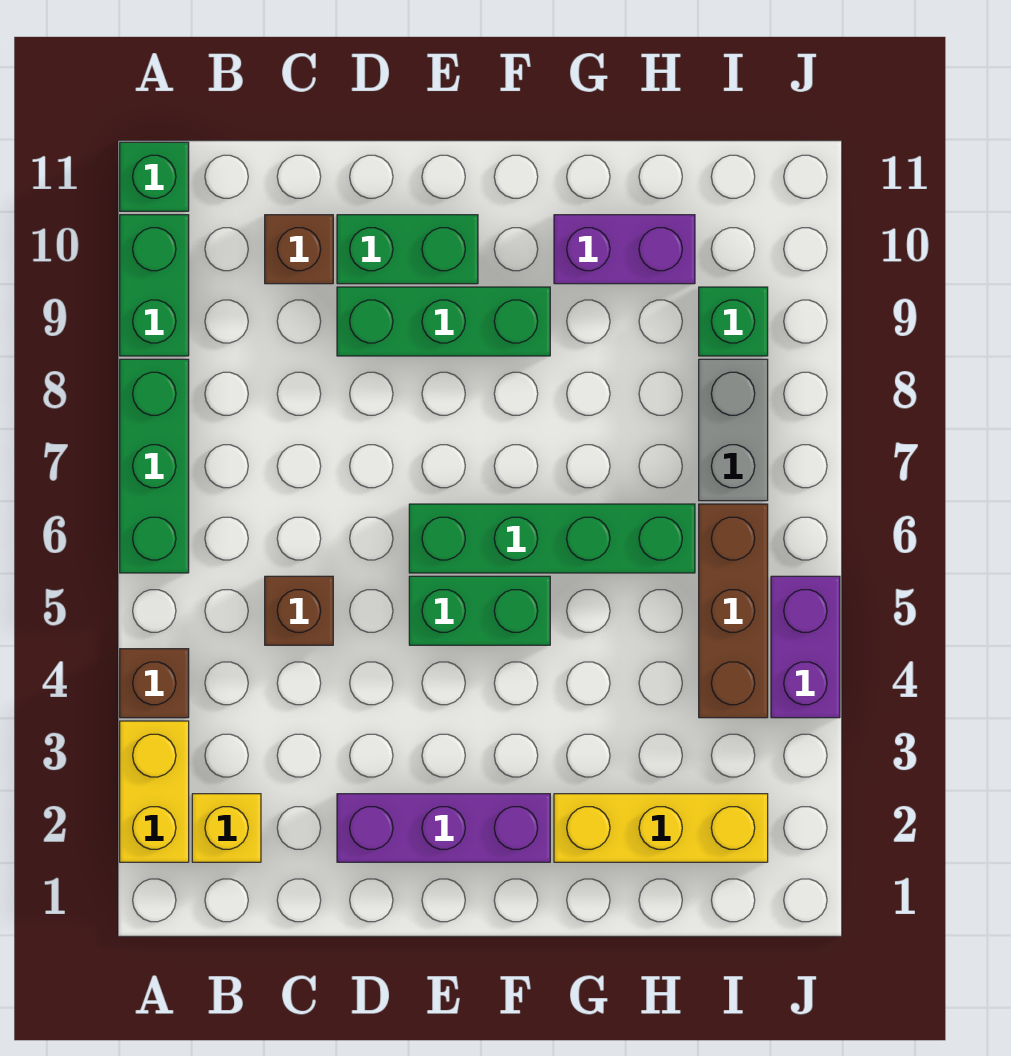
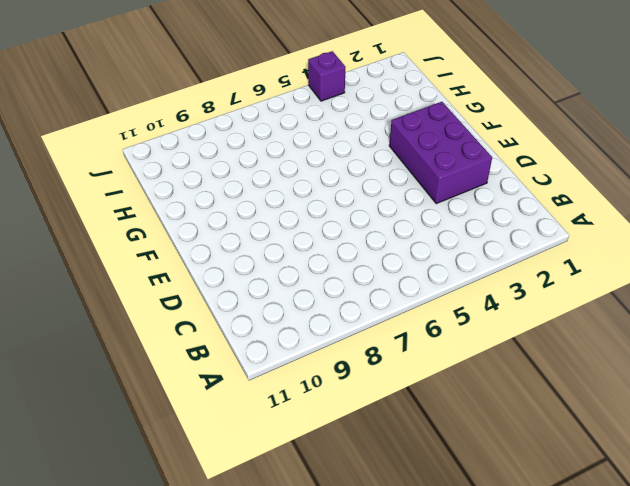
purple brick D2:F3 level 1 -> purple brick D2:F2 level 1
purple brick J4 level 1 -> purple brick J4:J5 level 1
none -> yellow brick A2:A3 level 1
none -> brown brick A4 level 1
none -> green brick A6:A8 level 1

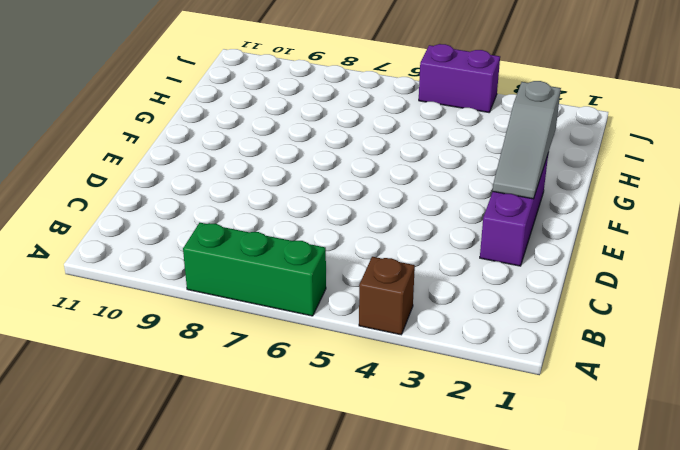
grey slope E2:G2 level 2 top G -> none
none -> yellow brick A2:A3 level 1
none -> green brick A9:A10 level 1
none -> green brick A11 level 1

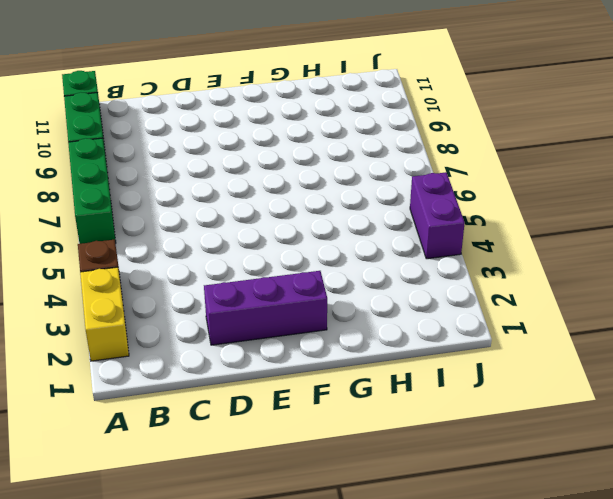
none -> yellow brick B2 level 1
none -> brown brick C5 level 1
none -> brown brick C10 level 1

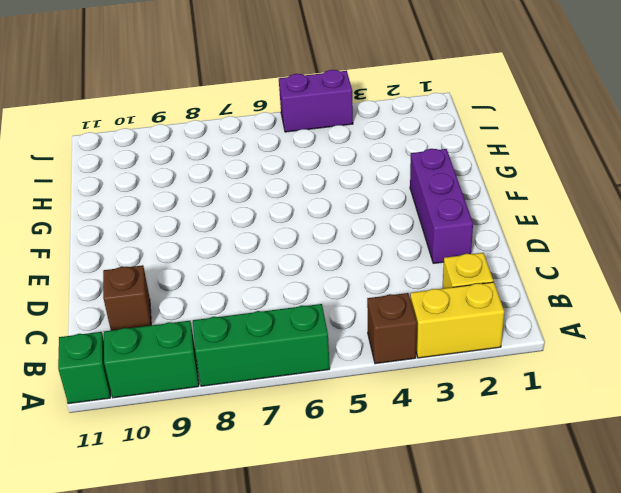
none -> brown brick C5 level 1
none -> green brick D9:F9 level 1
none -> green brick D10:E10 level 1

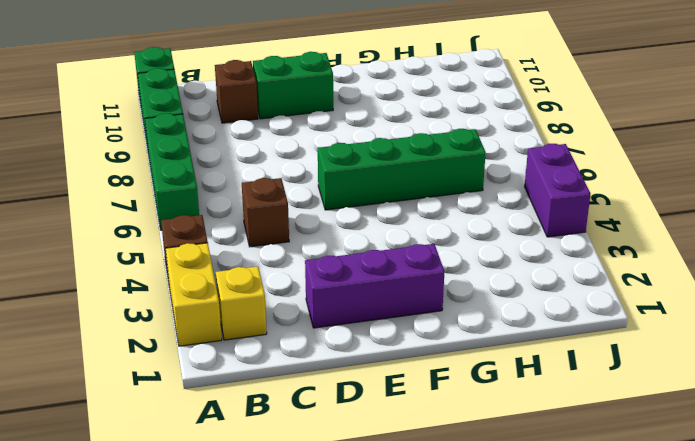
none -> green brick D9:F9 level 1
none -> green brick E5:F5 level 1
none -> yellow brick G2:I2 level 1

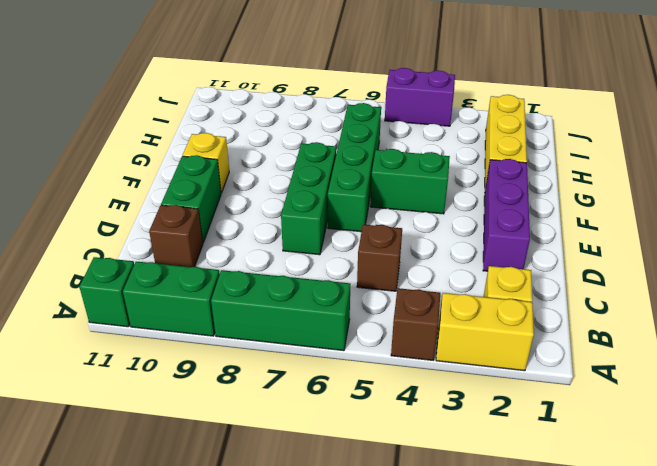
green brick D7:F7 level 1 -> green brick D9:F9 level 1
green brick F4:F5 level 1 -> green brick E5:F5 level 1
yellow brick F10 level 1 -> none
none -> purple brick G10:H10 level 1
none -> brown brick I4:I6 level 1
none -> grey brick I7:I8 level 1

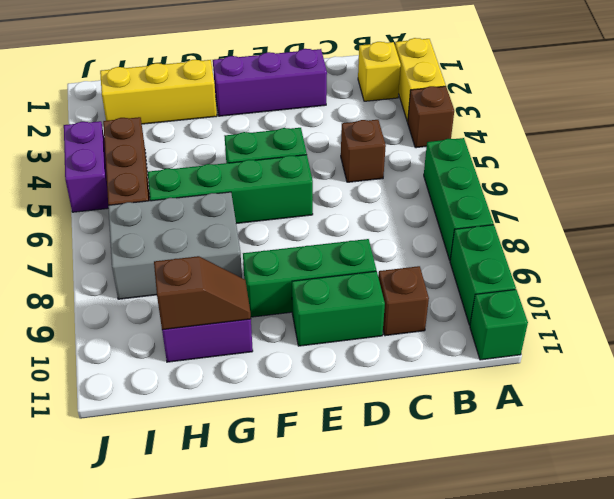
grey brick G7:I8 level 1 -> grey brick I7:I8 level 1
brown slope G10:H10 level 2 top H -> none
none -> green brick I9 level 1

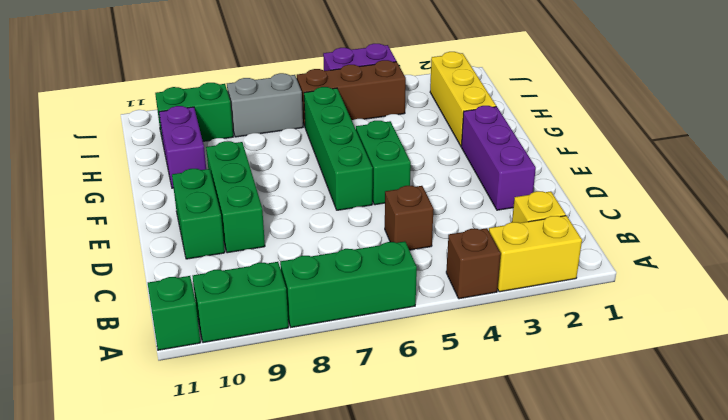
green brick I9:I10 level 1 -> green brick I9 level 1
none -> brown brick C10 level 1

